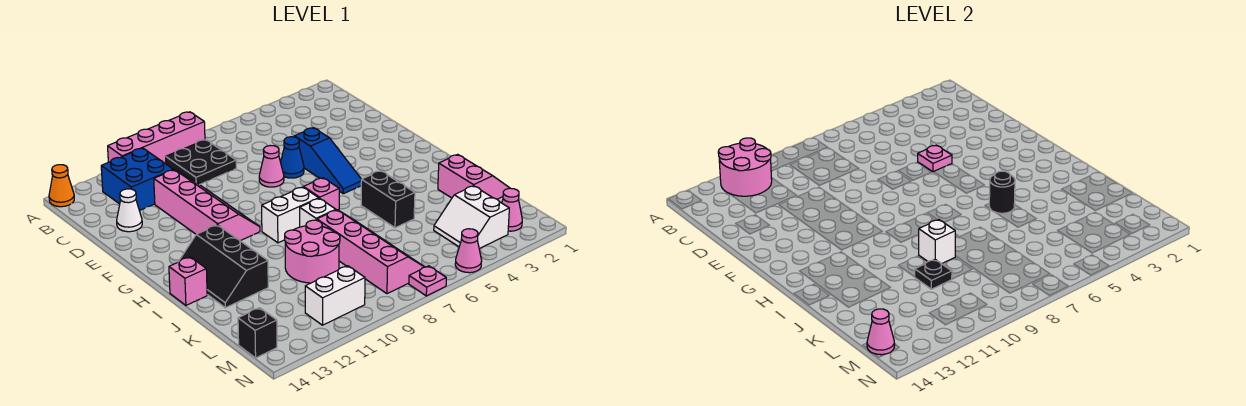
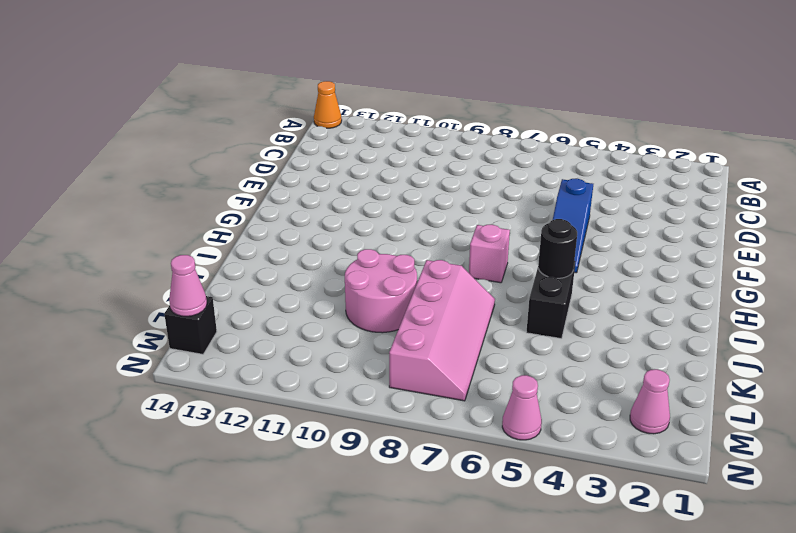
none -> pink brick A8:A11 level 1
none -> black plate B8:C9 level 1
none -> blue brick B11:C12 level 1
none -> pink slope D10:G11 level 1 top 11

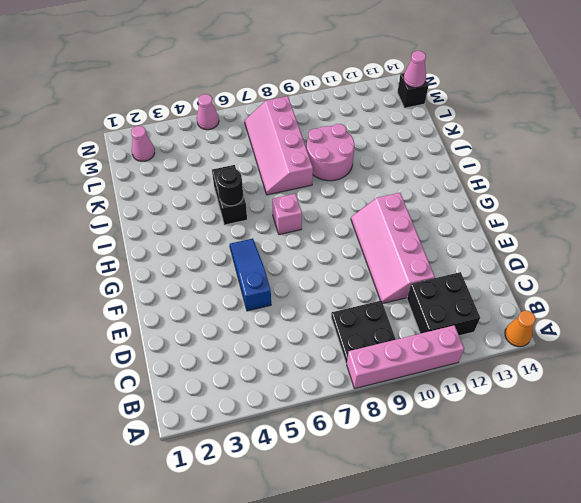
black brick B11:C12 level 1 -> blue brick B11:C12 level 1
none -> white cone D13 level 1
none -> blue cone E6 level 1
none -> pink cone E7 level 1
none -> white brick H8:H9 level 1

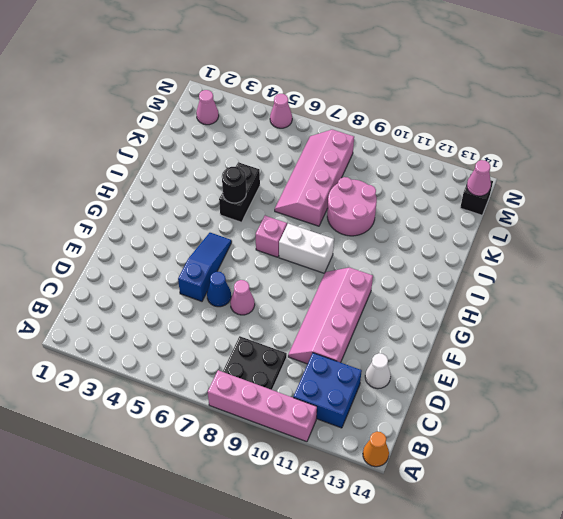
none -> black slope H12:J13 level 1 top 12
none -> white brick I8 level 1
none -> pink brick I14 level 1
none -> pink slope J1:K2 level 1 top 2

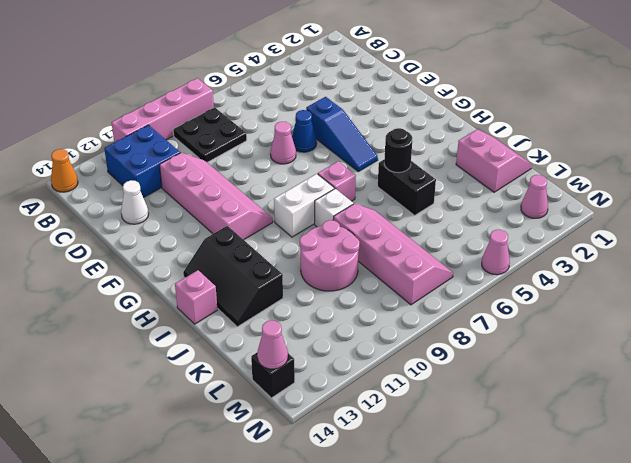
none -> white slope L3:M4 level 1 top 3
none -> white brick M10:M11 level 1
none -> pink plate N7 level 1
none -> pink round brick A11:B12 level 2

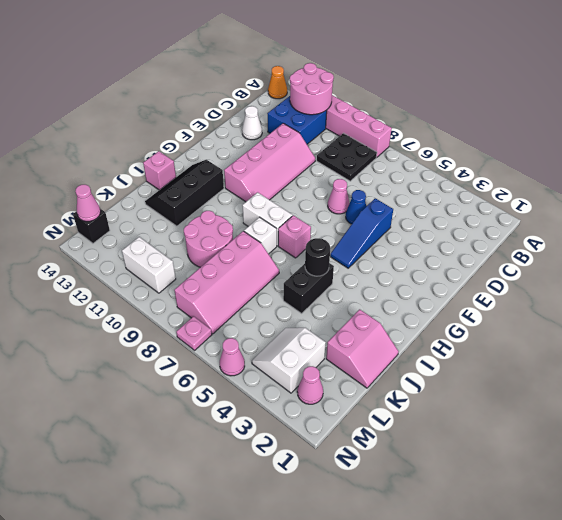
none -> pink plate E5 level 2
none -> white brick J9 level 2
none -> black plate K10 level 2

